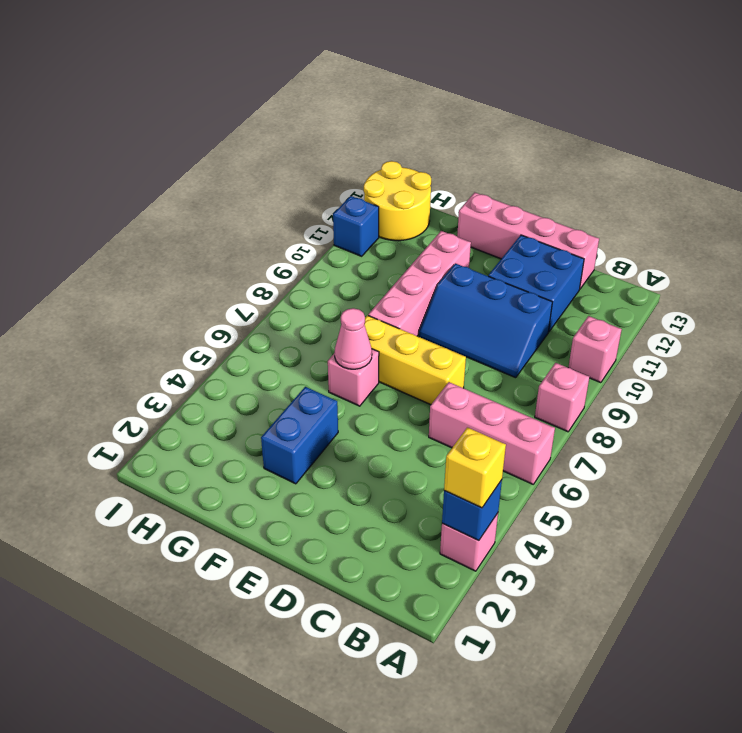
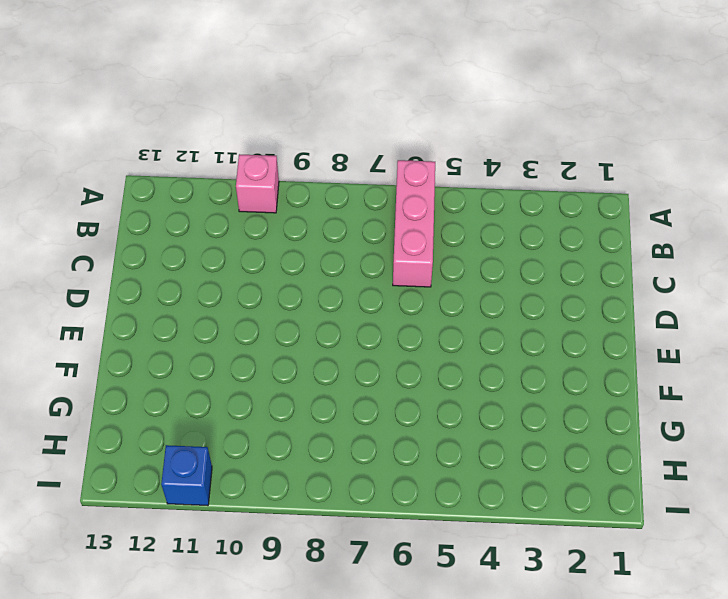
none -> pink brick A3 level 1
none -> pink brick A8 level 1
none -> blue slope C9:E10 level 1 top 10

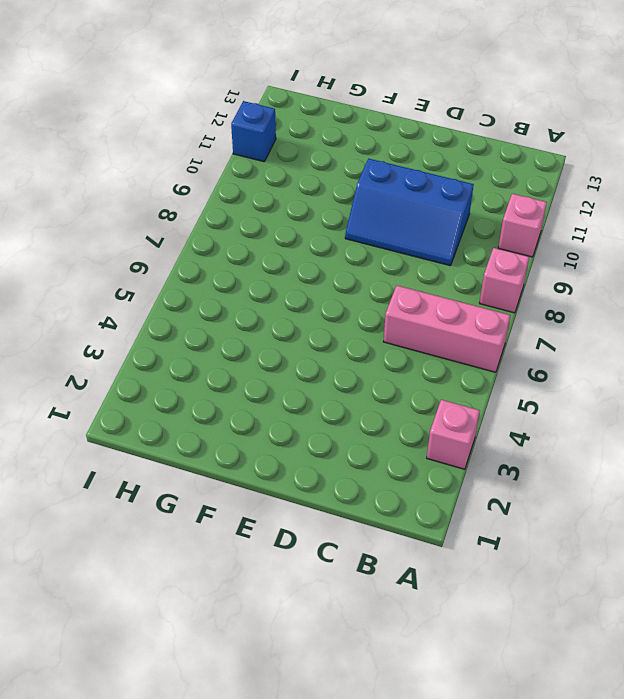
none -> blue brick C11:D12 level 1
none -> pink brick C13:F13 level 1
none -> yellow brick D7:F7 level 1

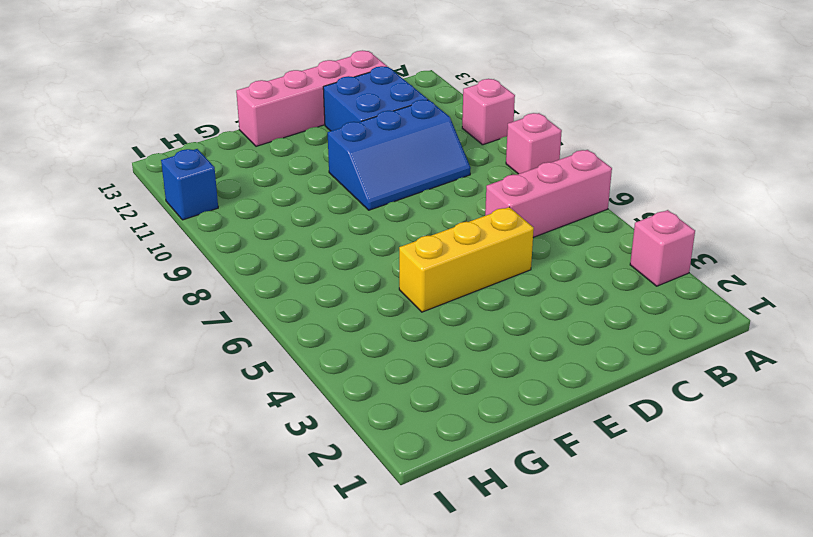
yellow brick D5:F5 level 1 -> yellow brick D7:F7 level 1
none -> blue brick F3:F4 level 1
none -> pink brick F6 level 1
none -> pink brick F8:F11 level 1

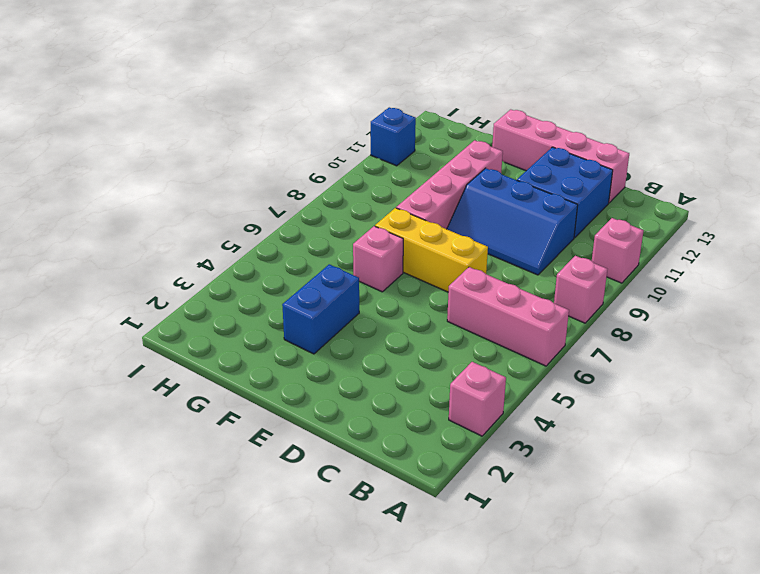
none -> yellow round brick H12:I13 level 1
none -> blue brick A3 level 2
none -> pink cone F6 level 2

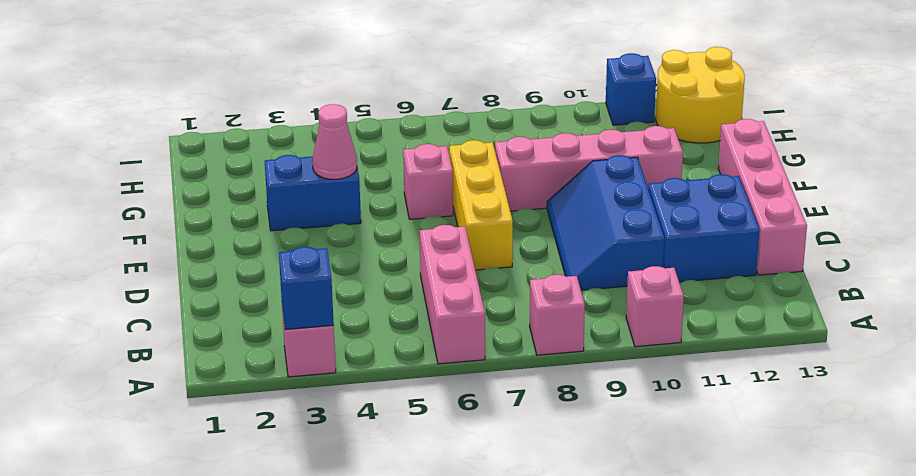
pink cone F4 level 2 -> pink cone F6 level 2
none -> yellow brick A3 level 3

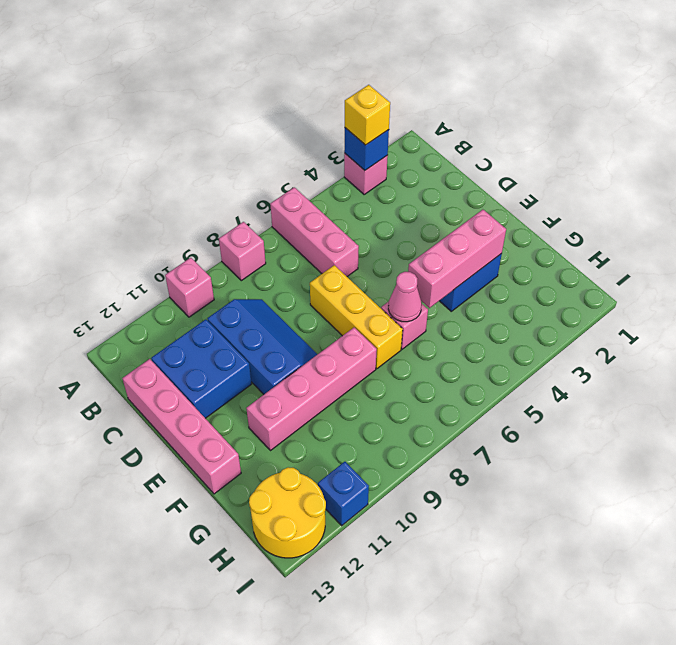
pink brick F3:F5 level 2 -> none

